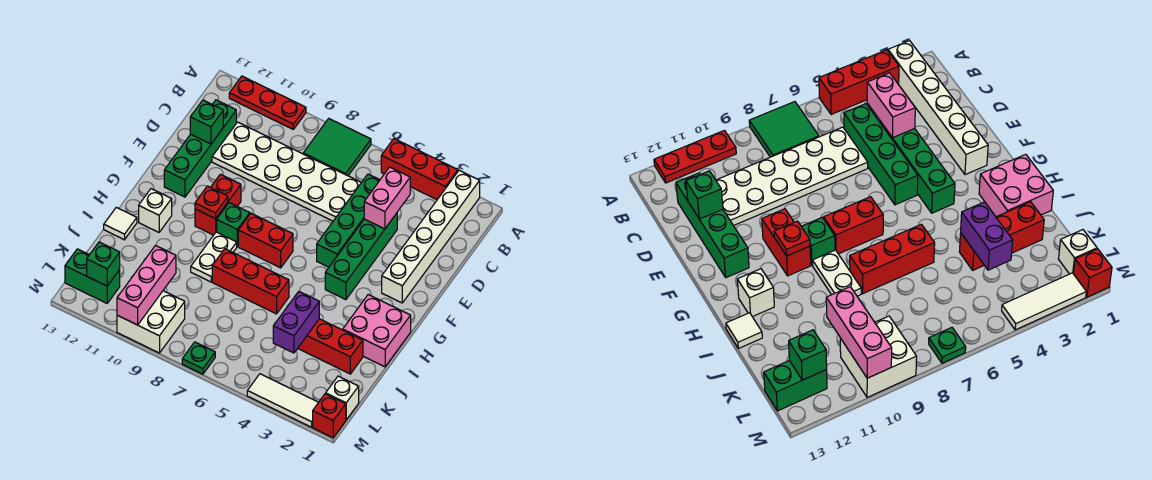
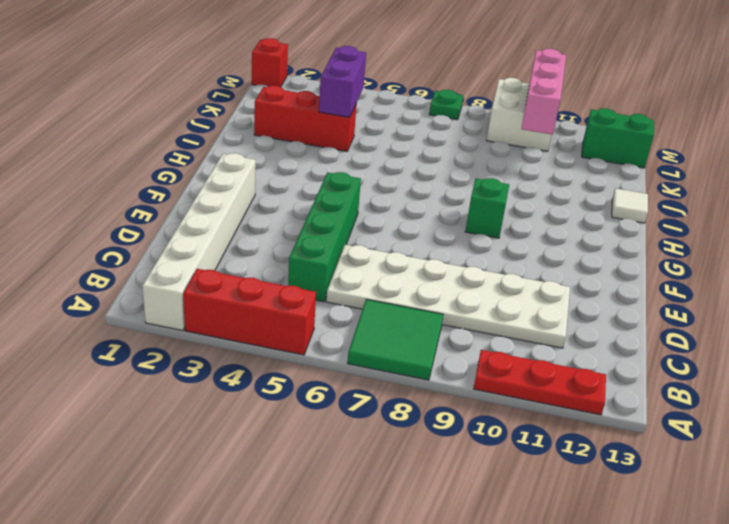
none -> green brick C12:F12 level 1
none -> green brick D4:G4 level 1
none -> red brick F10:G10 level 1

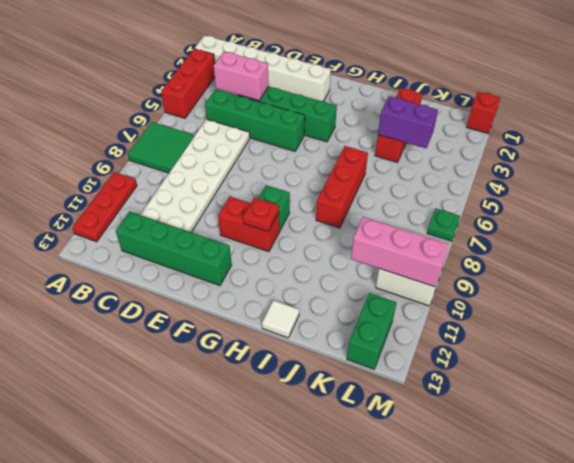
none -> red brick G7:G8 level 1
none -> pink brick H1:I2 level 1
none -> white plate H9:I9 level 1

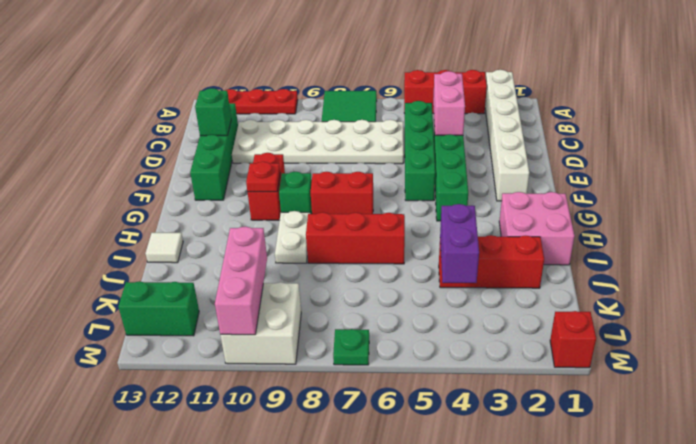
none -> white brick H12 level 1
none -> white brick L1 level 1
none -> white tile M2:M4 level 1

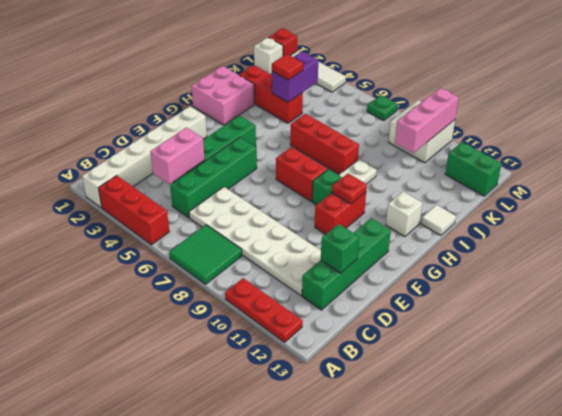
red tile J4 level 3 -> none
none -> green brick L12 level 2

